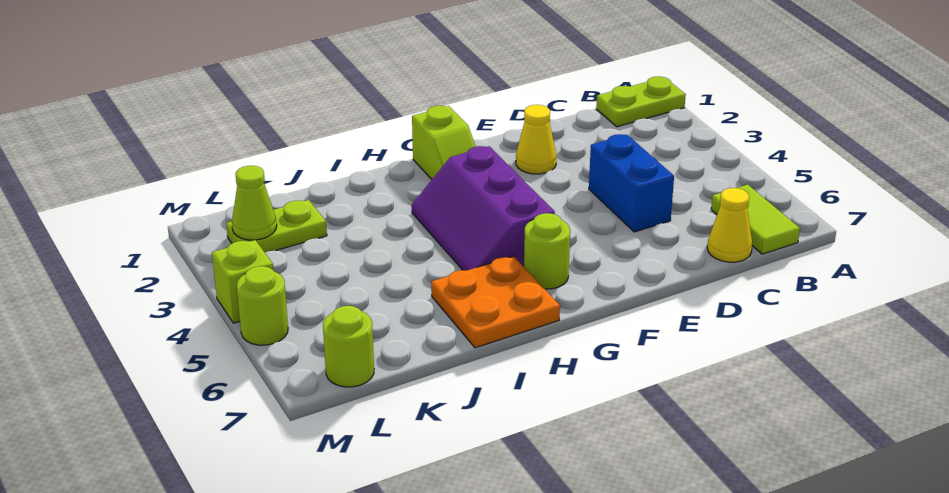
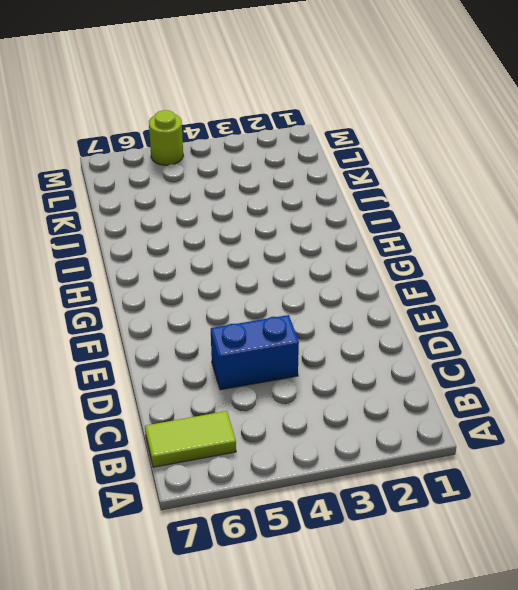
none -> lime plate A1:B1 level 1
none -> yellow cone C7 level 1
none -> yellow cone E2 level 1

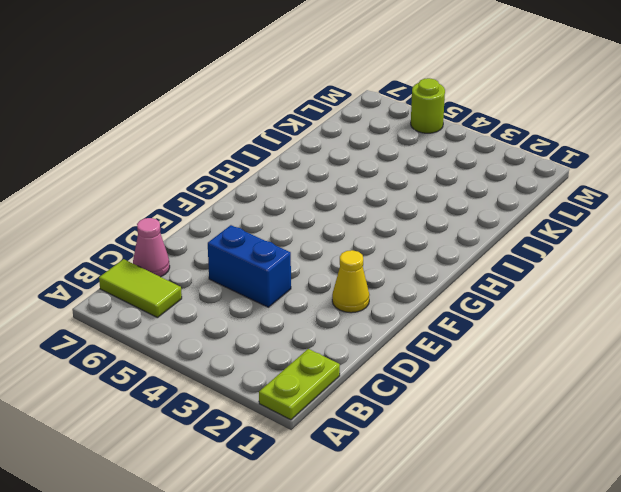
pink cone C7 level 1 -> yellow cone C7 level 1
none -> lime slope G1:G2 level 1 top 1
none -> purple slope G3:H5 level 1 top G
none -> lime round brick G6 level 1

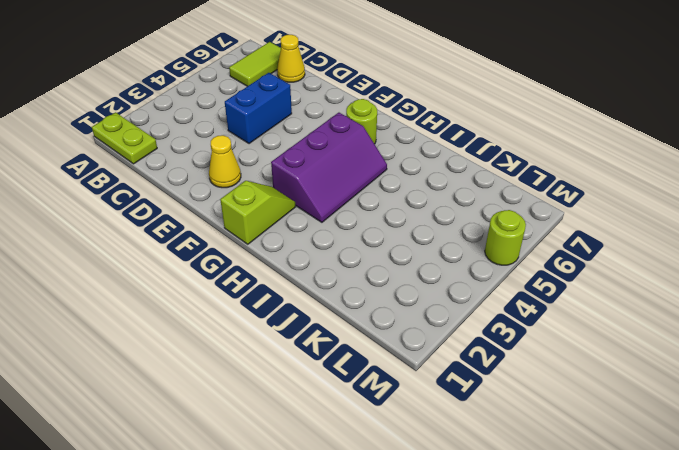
none -> orange plate H6:I7 level 1
none -> lime plate K2:L2 level 1
none -> lime round brick L7 level 1

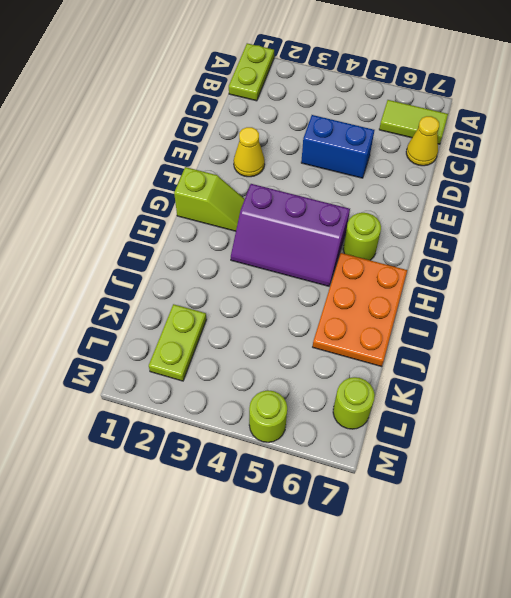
orange plate H6:J7 level 1 -> orange plate H6:I7 level 1
none -> lime brick M4 level 1
none -> lime cone L2 level 2

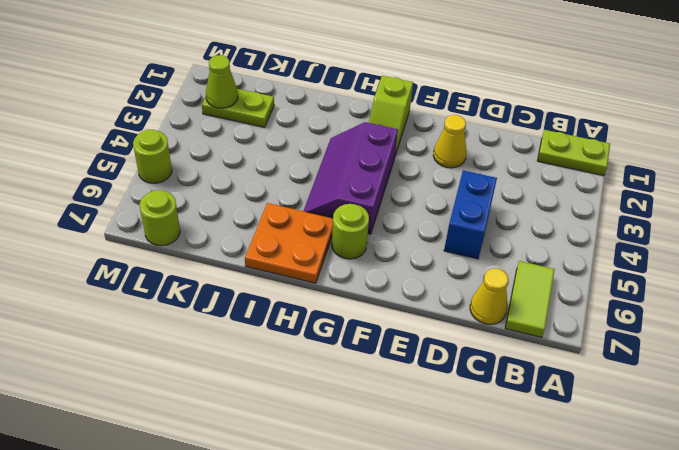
none -> lime brick M4 level 1

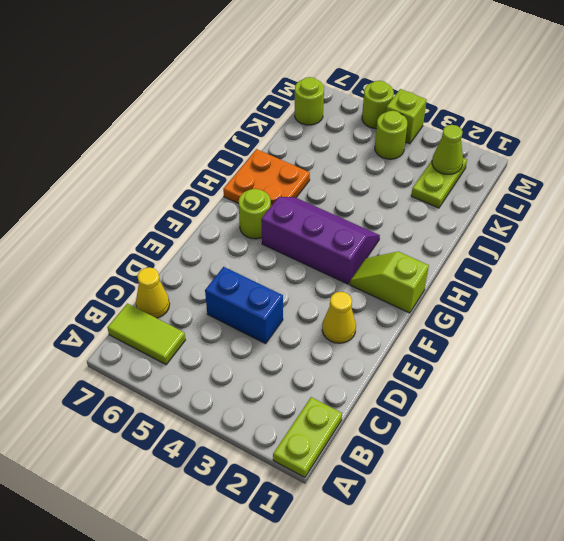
lime round brick L4 level 1 -> none

